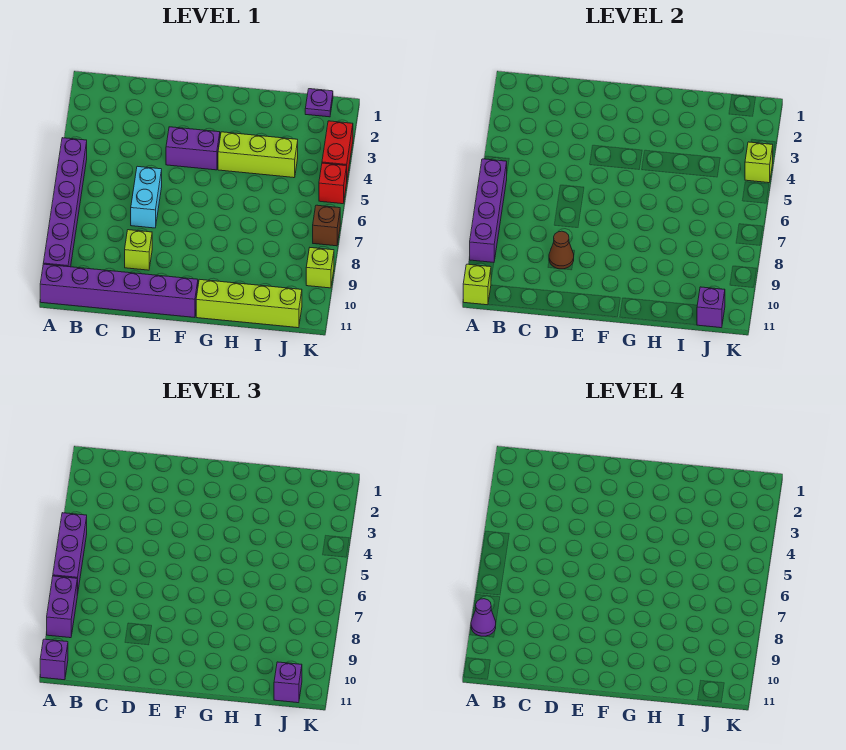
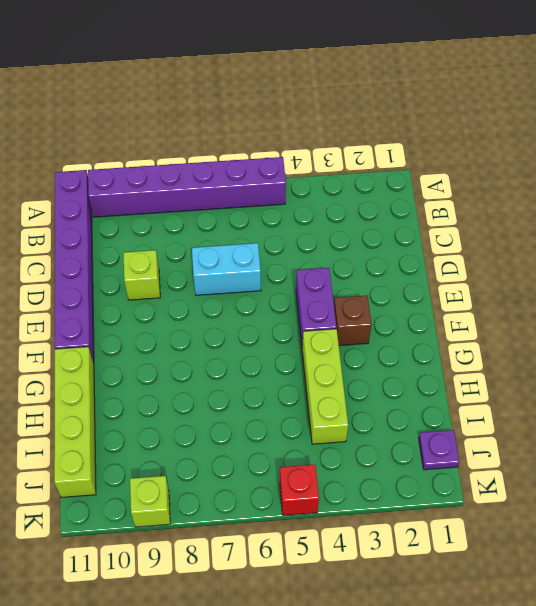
brown brick F3 level 1 -> brown brick K7 level 1
none -> red brick K3:K4 level 1
none -> purple brick A6:A9 level 2
none -> lime brick A11 level 2

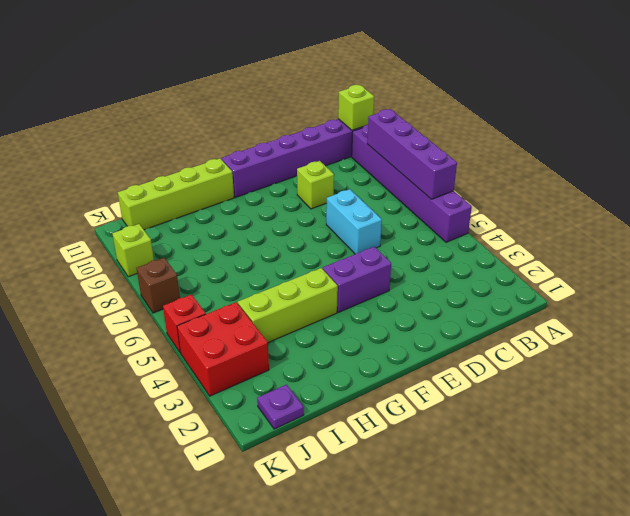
red brick J3:K4 level 1 -> red brick K3:K4 level 1
none -> brown cone D9 level 2
none -> purple brick J11 level 2
none -> lime brick K4 level 2

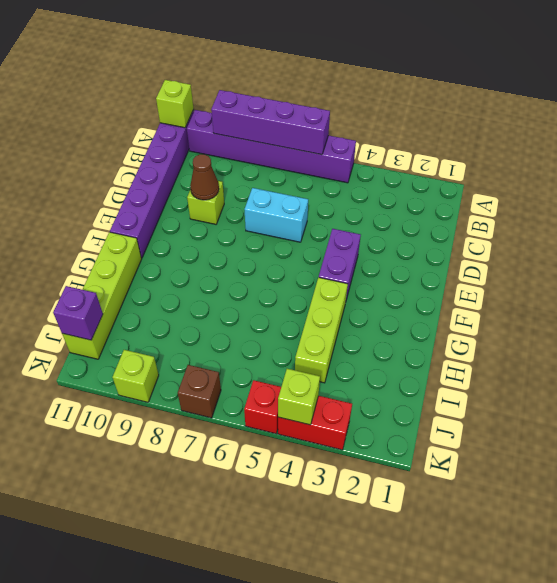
none -> purple plate J1 level 1
none -> purple brick A5:A7 level 3
none -> purple brick A8:A9 level 3

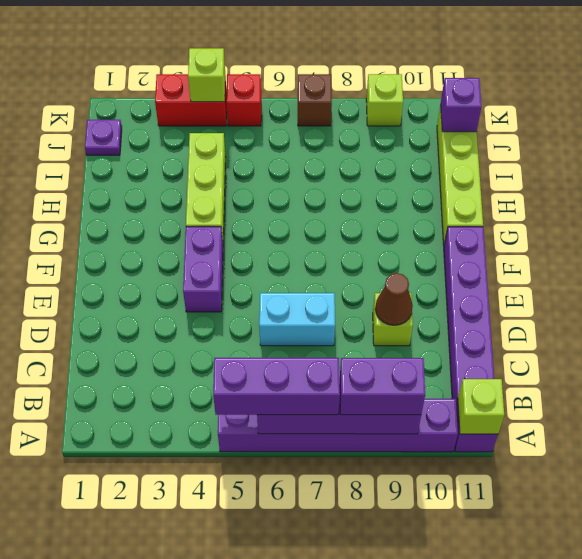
none -> purple brick A11 level 3
none -> purple brick J11 level 3
none -> purple cone A9 level 4

